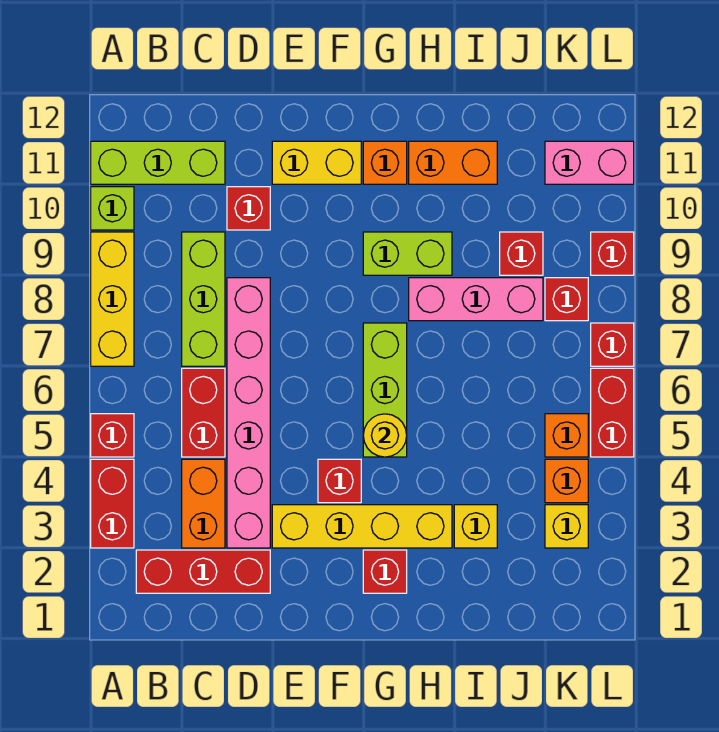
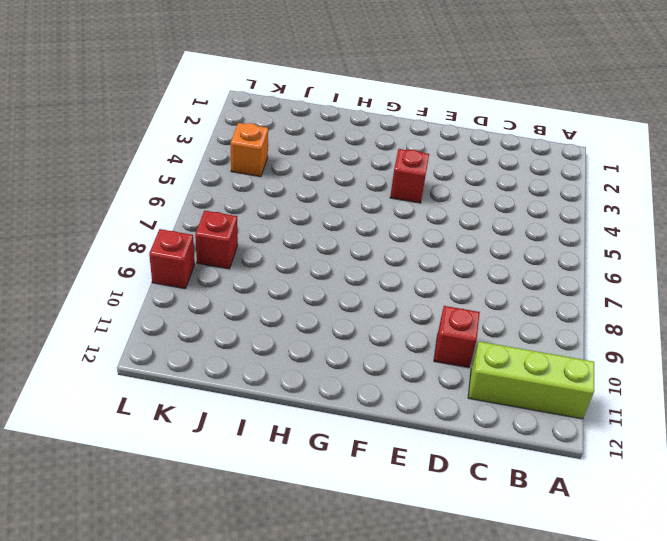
none -> red brick A3:A4 level 1
none -> red brick A5 level 1
none -> yellow brick A7:A9 level 1
none -> lime brick A10 level 1

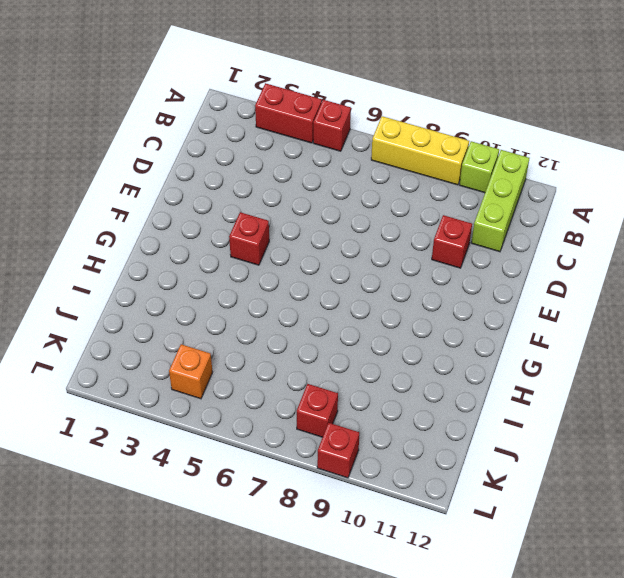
none -> red brick B2:D2 level 1
none -> orange brick C3:C4 level 1
none -> red brick C5:C6 level 1
none -> lime brick C7:C9 level 1

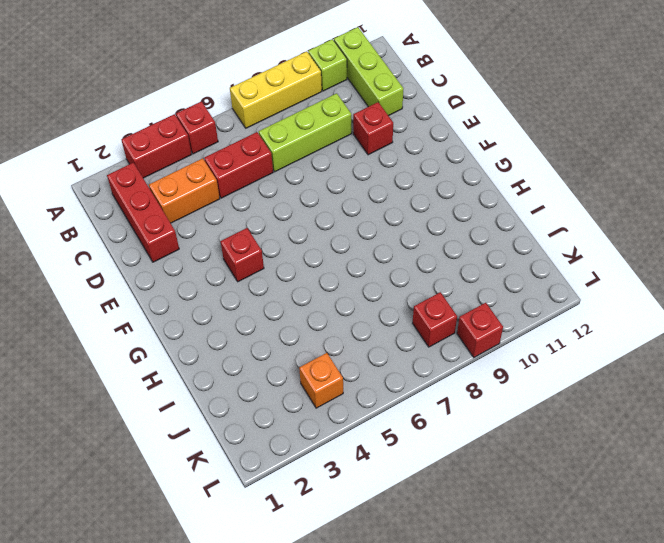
none -> pink brick D3:D8 level 1
none -> yellow brick E3:H3 level 1
none -> yellow brick E11:F11 level 1
none -> red brick G2 level 1

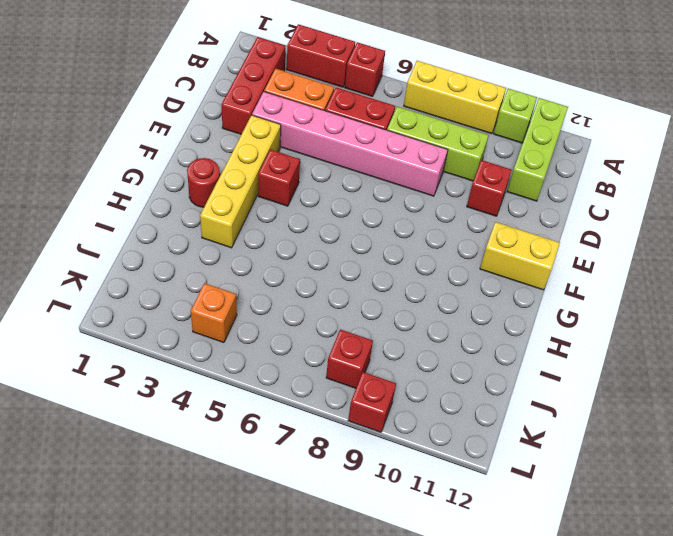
yellow brick F11:F12 level 1 -> yellow brick E11:F11 level 1
red round brick G2 level 1 -> red brick G2 level 1
none -> lime brick G5:G7 level 1
none -> lime brick G9:H9 level 1
none -> orange brick G11 level 1
none -> pink brick H8:J8 level 1

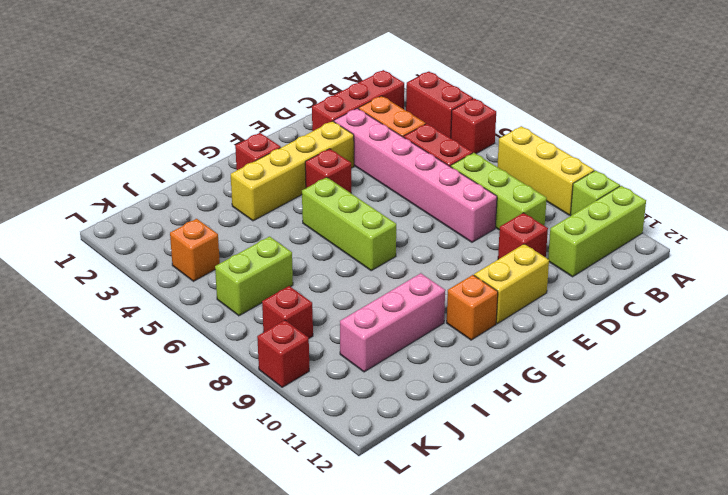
pink brick H10:J10 level 1 -> pink brick H8:J8 level 1
lime brick J6:K6 level 1 -> lime brick G9:H9 level 1
none -> orange brick H11:I11 level 1
none -> yellow brick I3 level 1
none -> red brick J9 level 1
none -> yellow brick K3 level 1

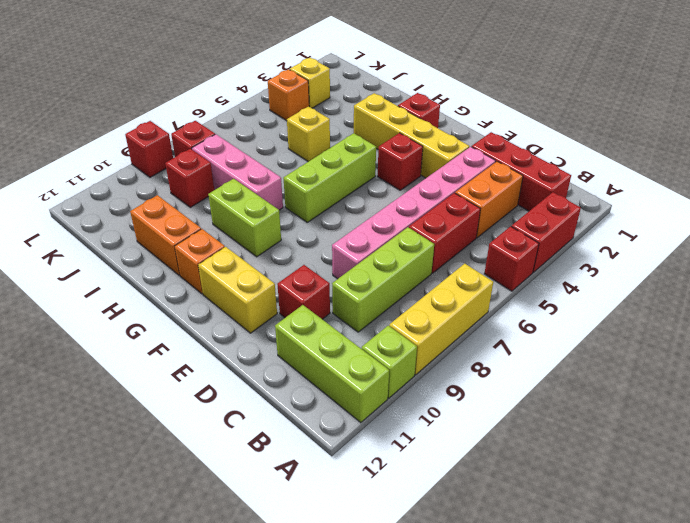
yellow brick I5 level 1 -> yellow brick I3 level 1
none -> orange brick K5 level 1
none -> pink brick K11:L11 level 1
none -> red brick L5:L6 level 1
none -> red brick L7 level 1

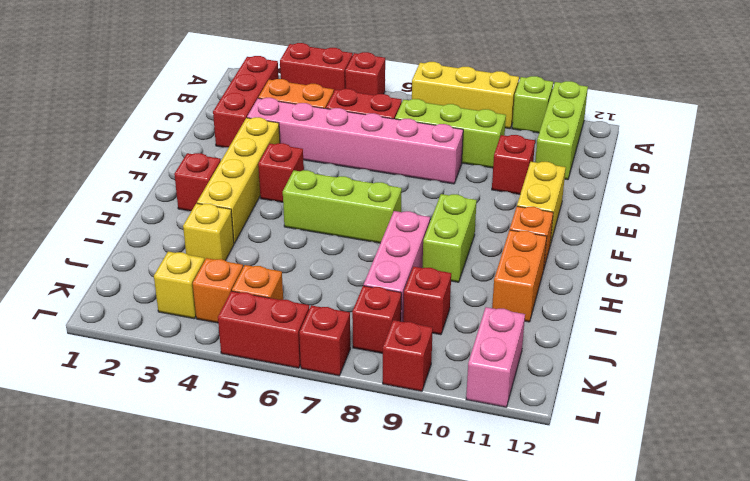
none -> yellow round brick G5 level 2

